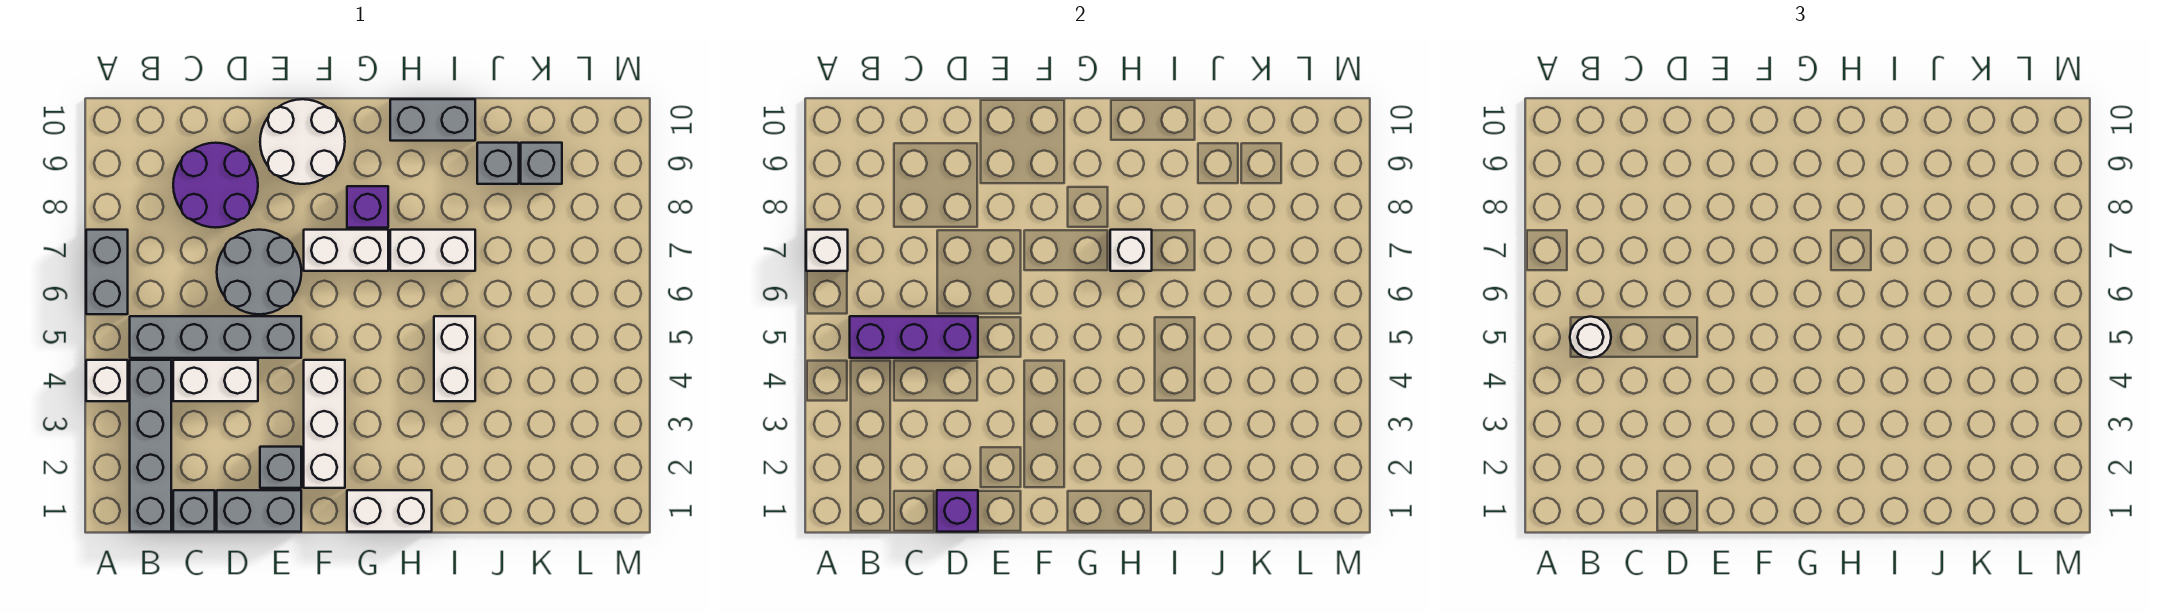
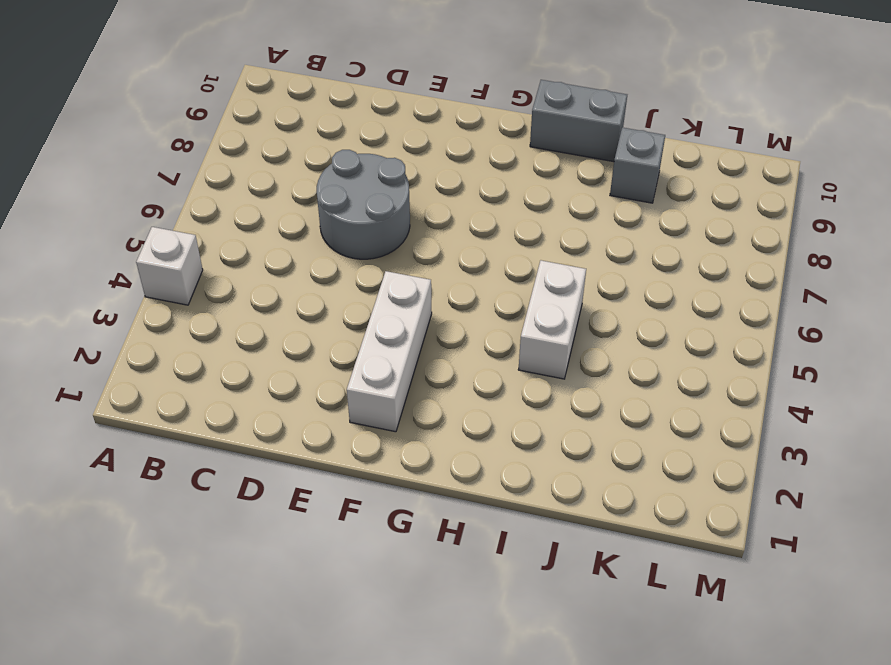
none -> grey brick A6:A7 level 1
none -> grey brick B1:B4 level 1
none -> grey brick B5:E5 level 1

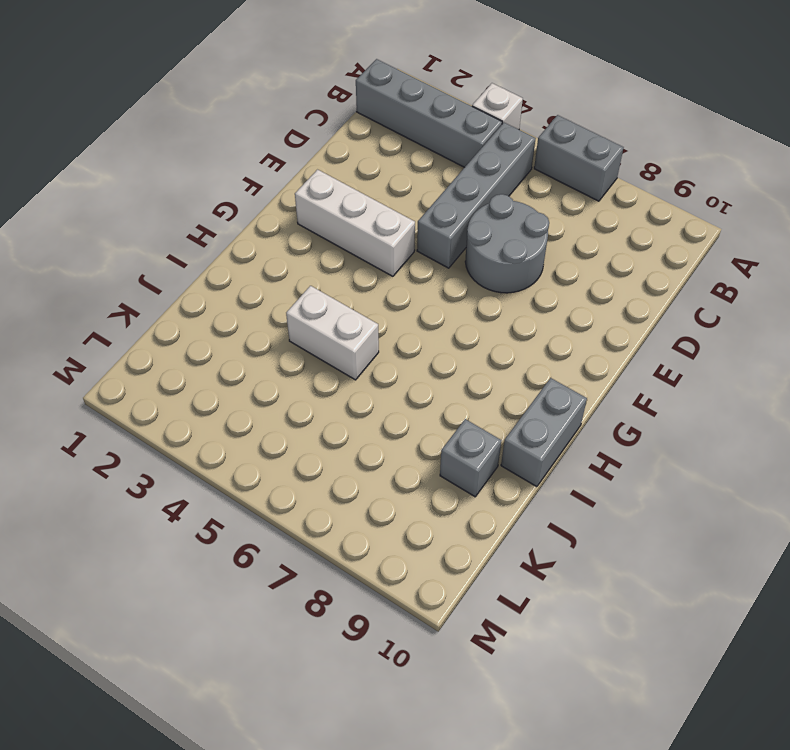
none -> grey brick C1 level 1
none -> white brick C4:D4 level 1
none -> purple round brick C8:D9 level 1

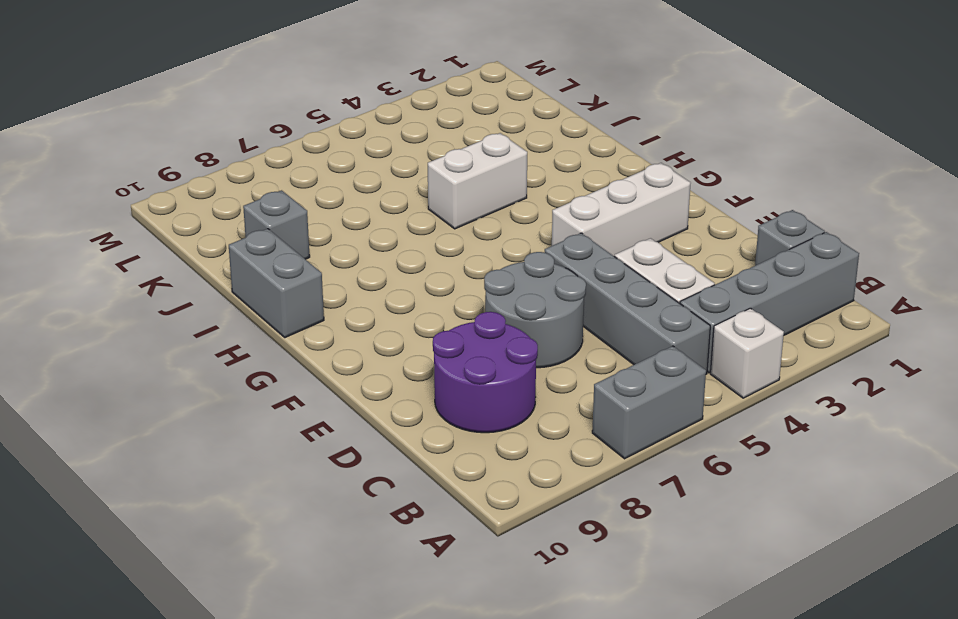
none -> grey brick D1:E1 level 1
none -> grey brick E2 level 1
none -> white round brick E9:F10 level 1

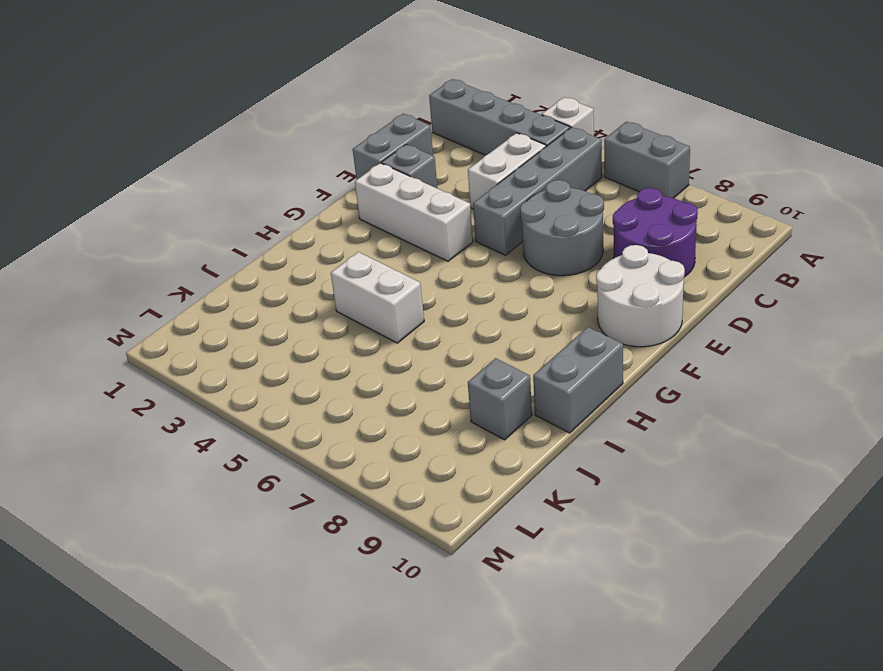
none -> grey brick C1 level 1
none -> white brick F7:G7 level 1
none -> white brick G1:H1 level 1

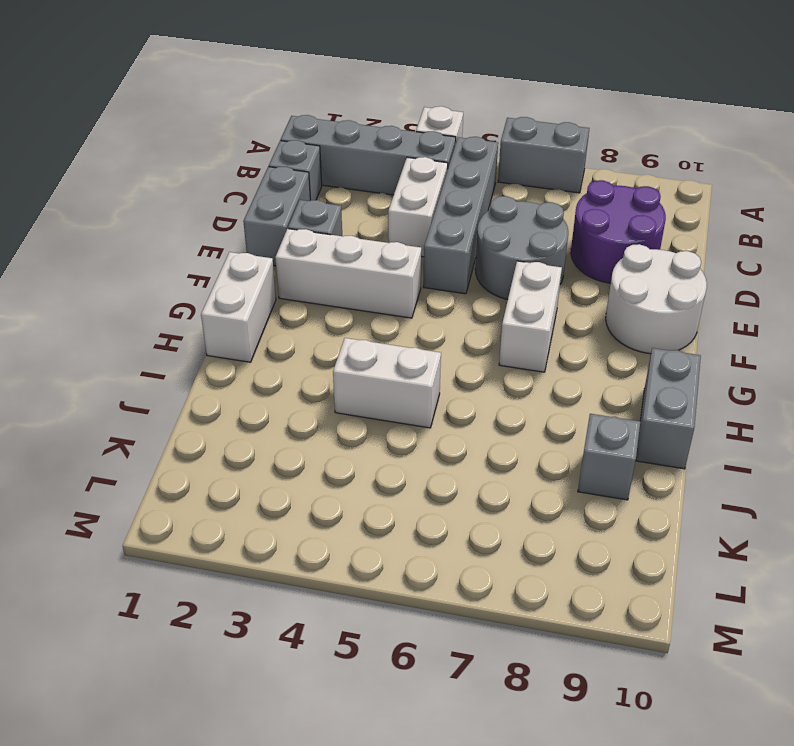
none -> purple brick G8 level 1
none -> white brick H7:I7 level 1
none -> grey brick K9 level 1

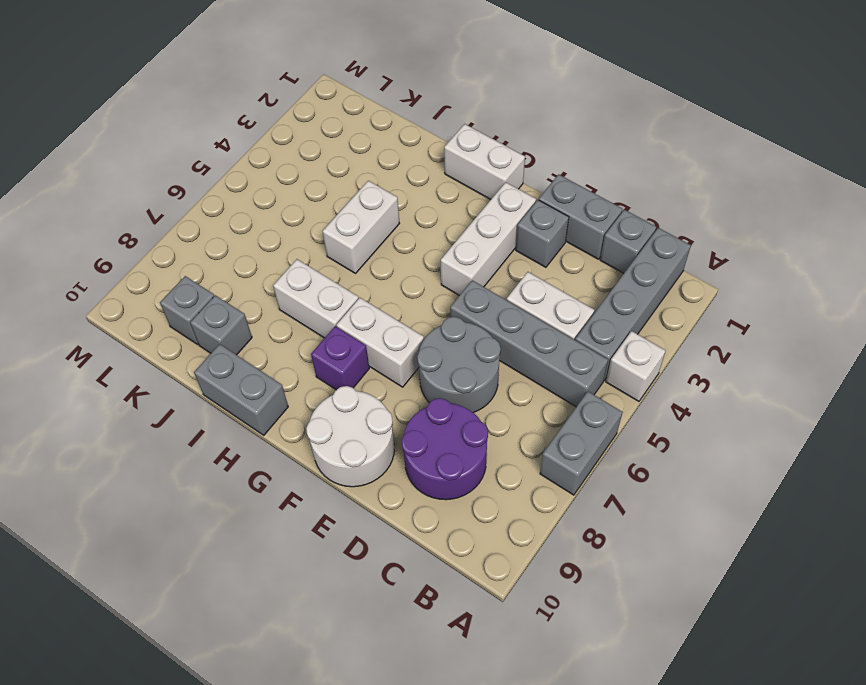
none -> white brick A7 level 2
none -> purple brick B5:D5 level 2
none -> purple brick D1 level 2

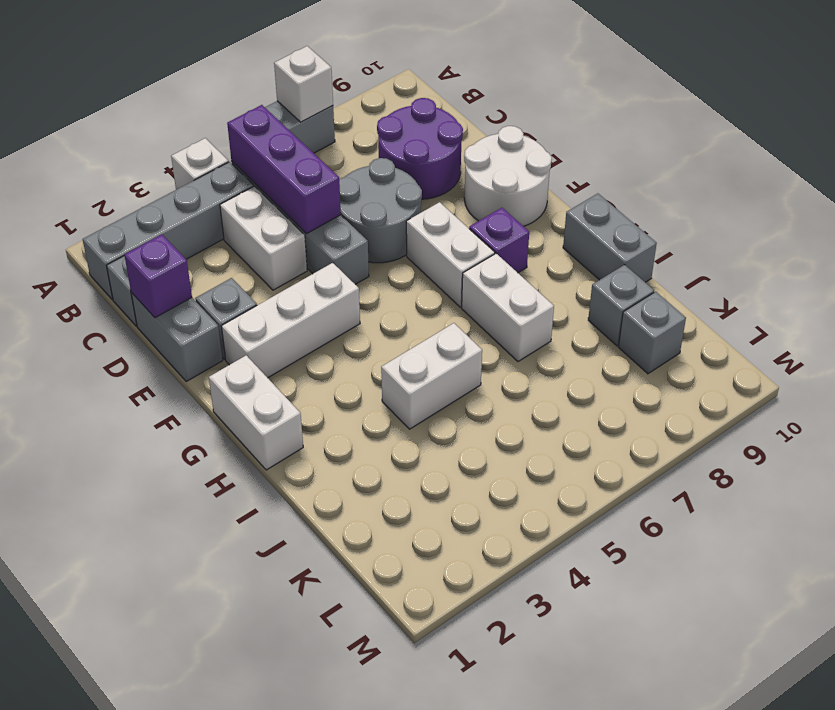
none -> white brick H7 level 2
none -> white round brick B5 level 3

